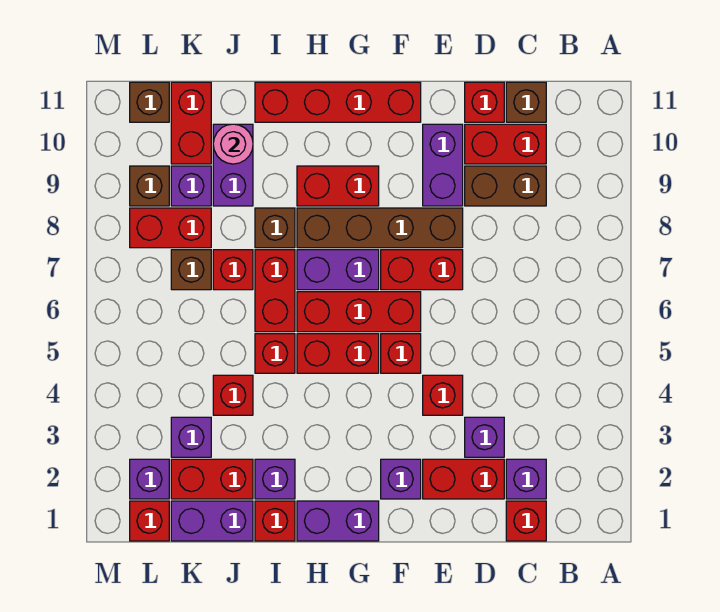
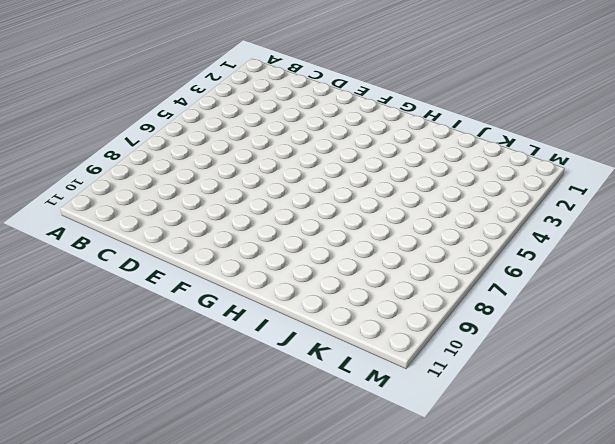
none -> red brick C1 level 1
none -> purple brick C2 level 1
none -> brown brick C9:D9 level 1
none -> red brick C10:D10 level 1

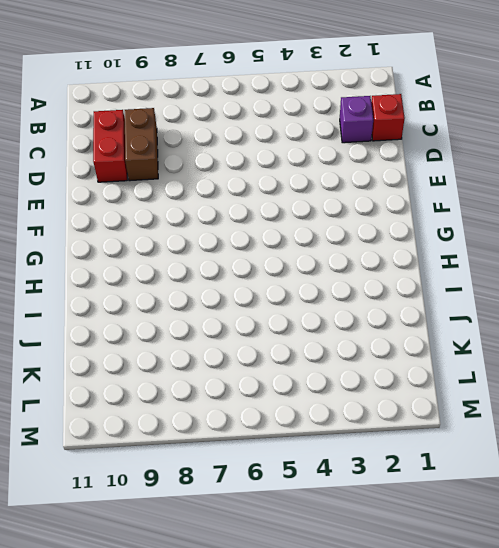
none -> brown brick C11 level 1
none -> red brick D2:E2 level 1
none -> purple brick D3 level 1
none -> red brick D11 level 1

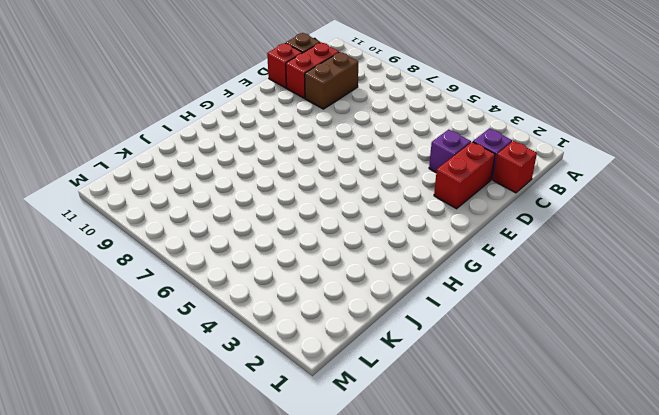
none -> red brick E4 level 1
none -> red brick E7:F7 level 1
none -> brown brick E8:H8 level 1
none -> purple brick E9:E10 level 1

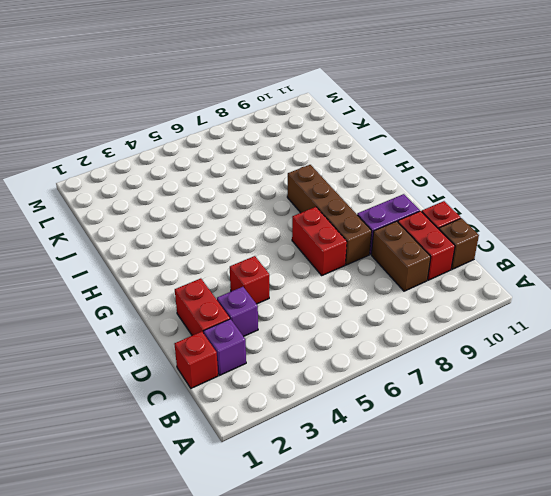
none -> purple brick F2 level 1
none -> red brick F5 level 1
none -> red brick F6:H6 level 1
none -> red brick F11:I11 level 1

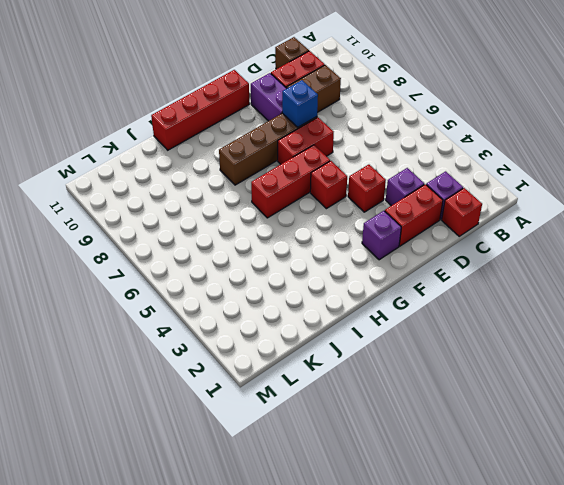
blue brick E8 level 2 -> none
none -> red brick D11 level 1
none -> purple brick G1:H1 level 1
none -> red brick G5:H5 level 1
none -> purple brick G7:H7 level 1

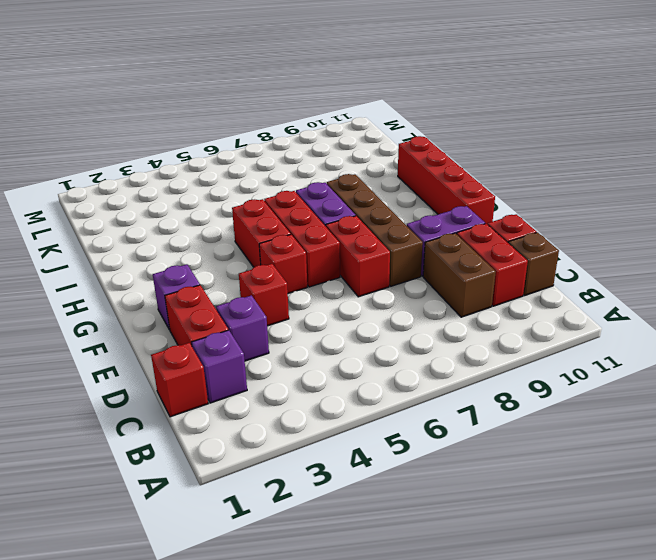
none -> purple brick G1:H1 level 1
none -> red brick G9:H9 level 1
none -> red brick I1 level 1
none -> purple brick I2 level 1

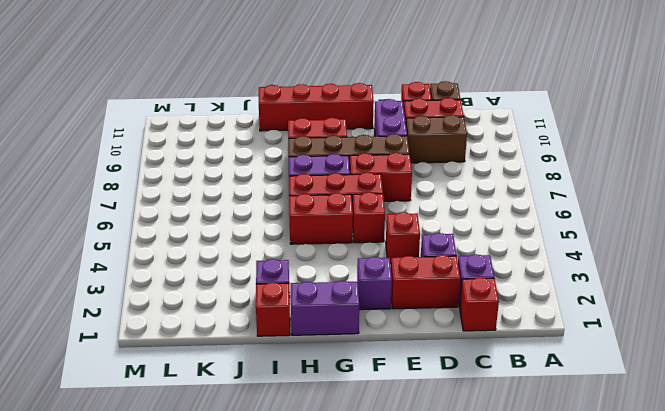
none -> red brick I5 level 1
none -> red brick I6:I7 level 1
none -> brown brick I8 level 1
none -> purple brick J1:K1 level 1

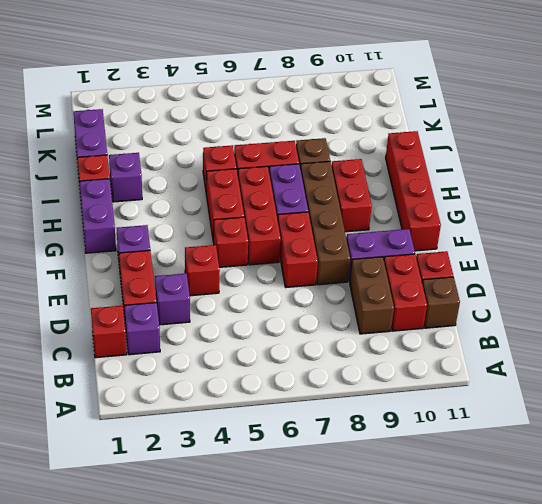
none -> red brick J2:K2 level 1
none -> red brick J4 level 1
none -> red brick J7 level 1
none -> purple brick J9:J10 level 1

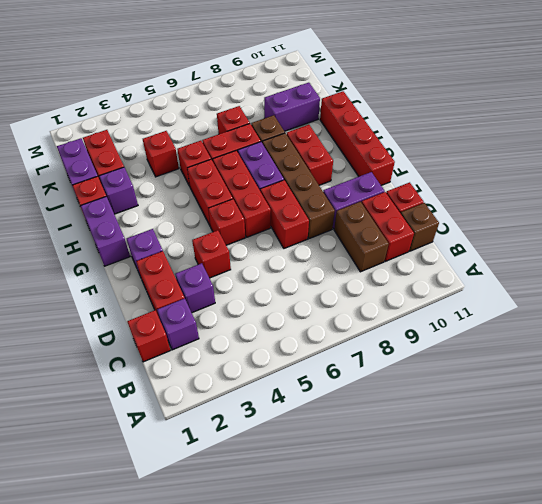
none -> purple brick K3 level 1
none -> brown brick K7 level 1
none -> red brick K8:L8 level 1
none -> purple brick K9 level 1

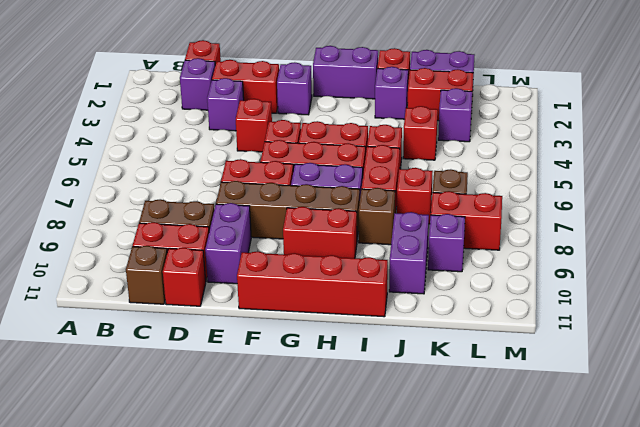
none -> red brick K10:K11 level 1
none -> red brick L1 level 1
none -> purple brick L2 level 1
none -> brown brick L9 level 1

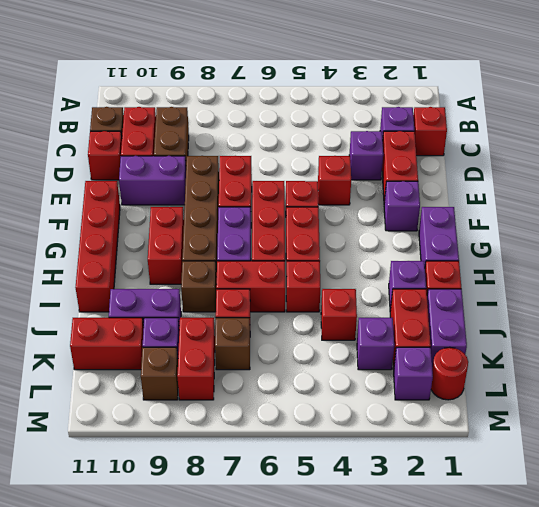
red round brick L1 level 1 -> red brick L1 level 1
none -> brown brick L11 level 1
none -> pink round brick J10 level 2

